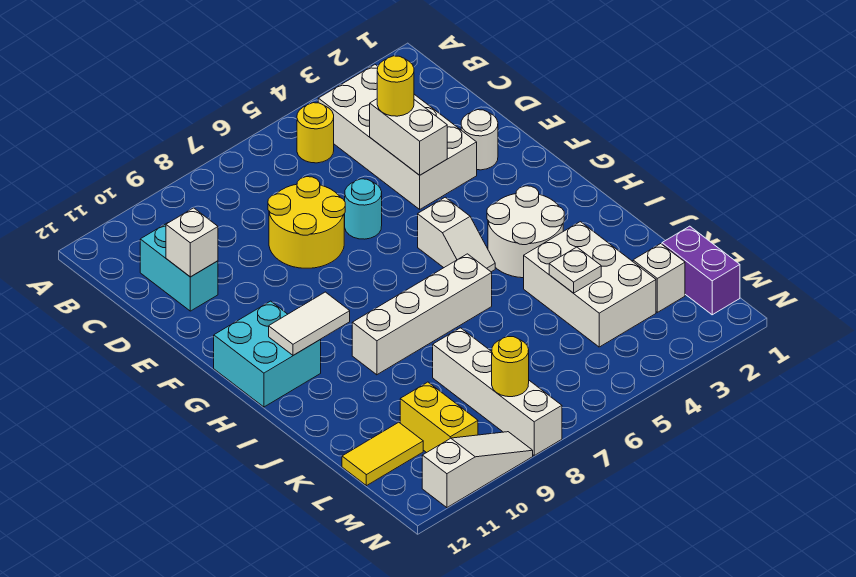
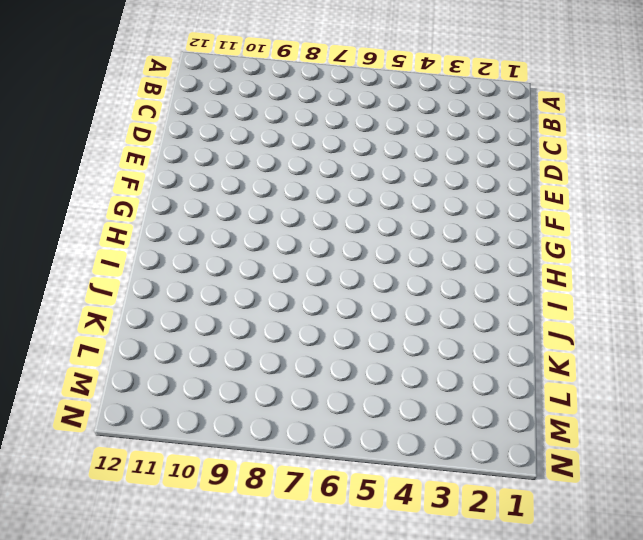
none -> white brick B3:E4 level 1
none -> yellow round brick B5 level 1
none -> cyan brick C11:D11 level 1

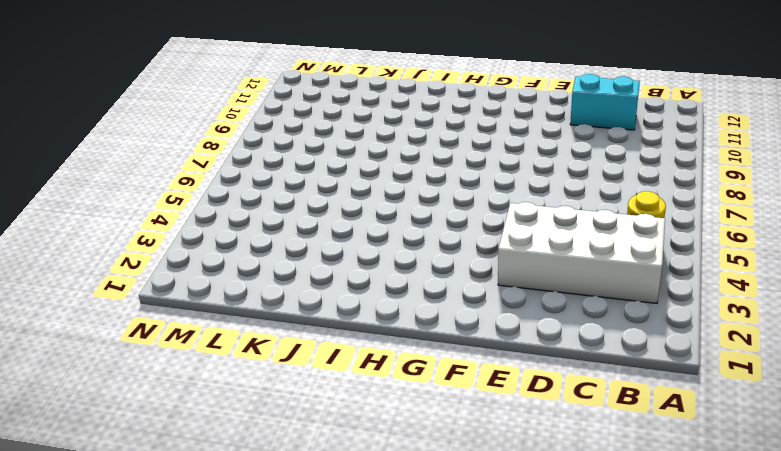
none -> yellow round brick D7:E8 level 1
none -> white round brick E2 level 1
none -> cyan round brick E6 level 1

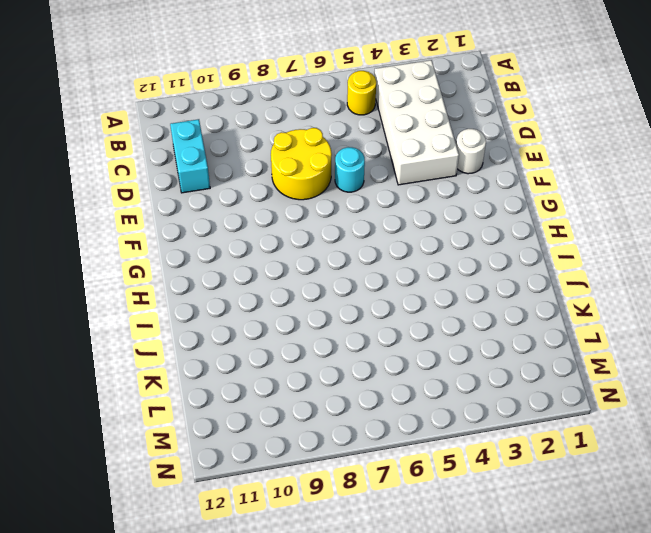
none -> white slope G5:H5 level 1 top G
none -> cyan brick G11:H12 level 1
none -> white round brick H3:I4 level 1

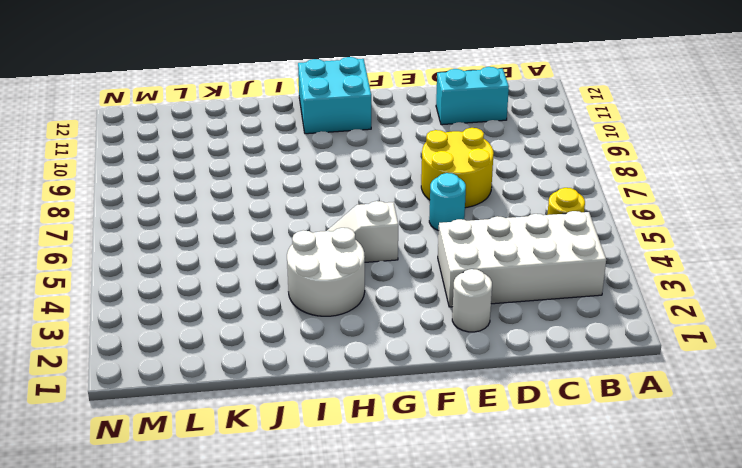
none -> white brick I6:I9 level 1
none -> white brick J3:L4 level 1
none -> white brick K8:N8 level 1

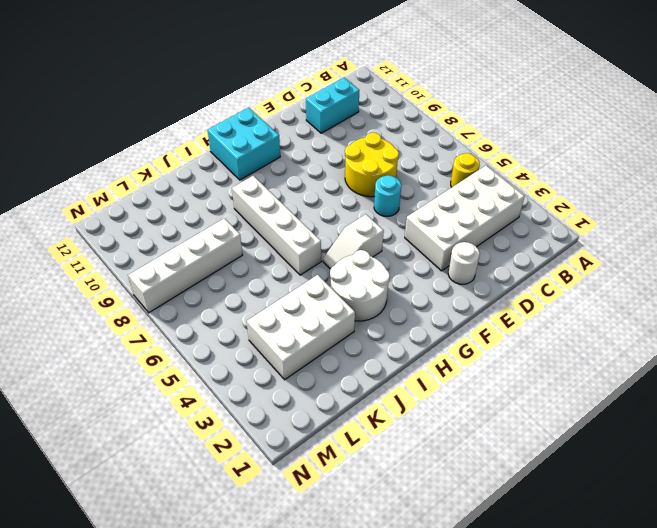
none -> purple brick L1:M1 level 1
none -> white brick L2 level 1
none -> yellow brick L10:M10 level 1

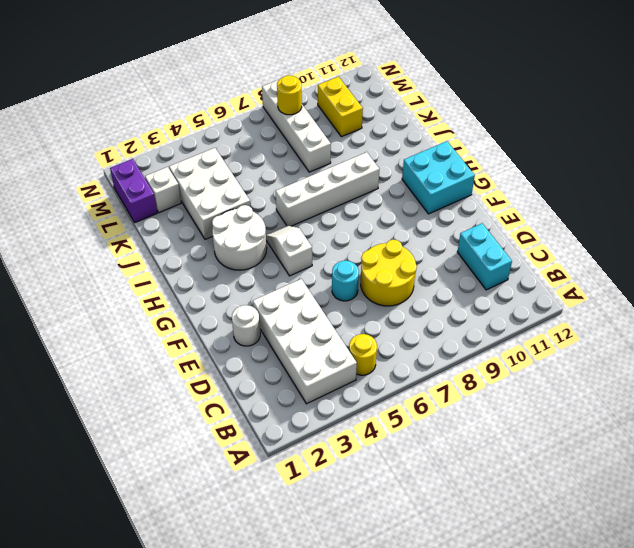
none -> yellow tile L11:L12 level 1
none -> white slope N9:N11 level 1 top 11
none -> white brick D4:E4 level 2

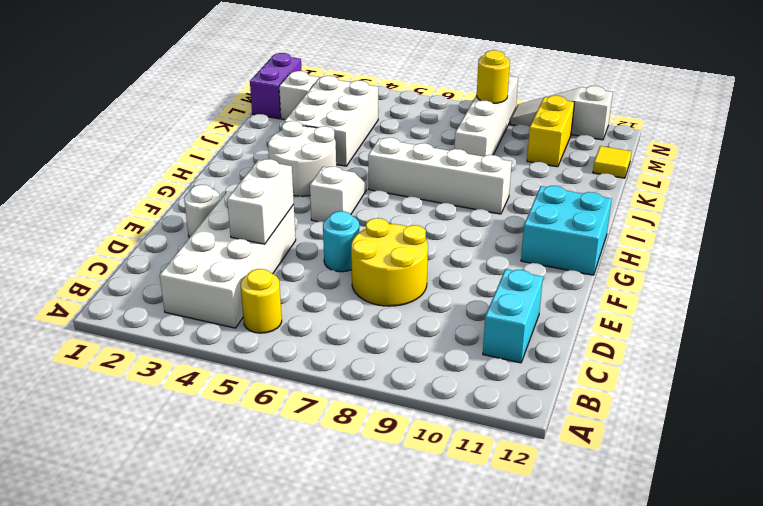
yellow tile L12 level 1 -> yellow tile L11:L12 level 1
none -> white brick D11 level 2
none -> white tile H10:H11 level 2
none -> white plate K4 level 2

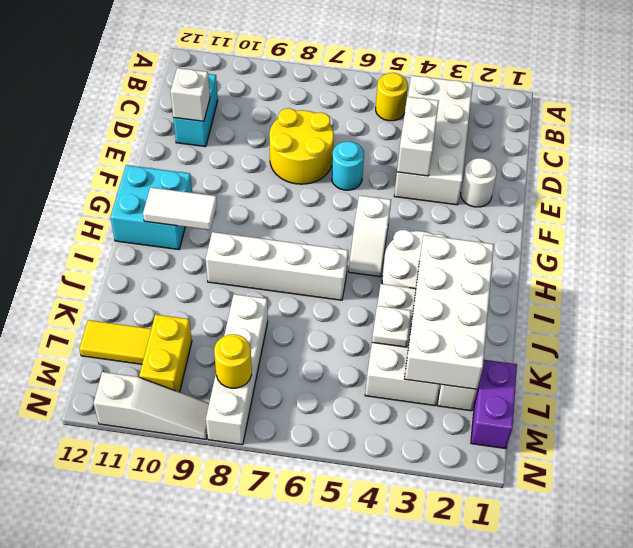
white brick I2:L3 level 2 -> none
none -> yellow round brick D4 level 3

